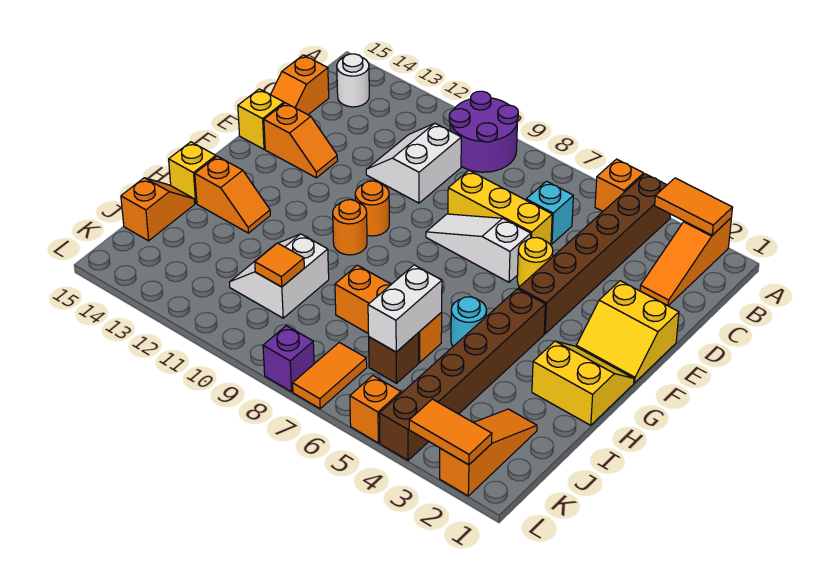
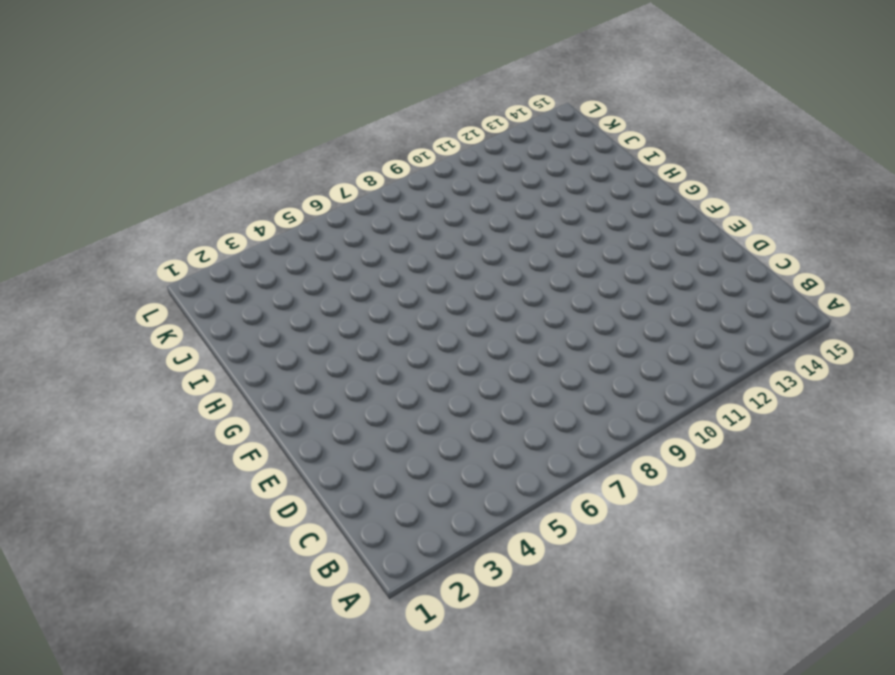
none -> orange slope A2:C2 level 1 top A
none -> brown brick A4:F4 level 1
none -> orange brick A5 level 1
none -> purple round brick A9:B10 level 1

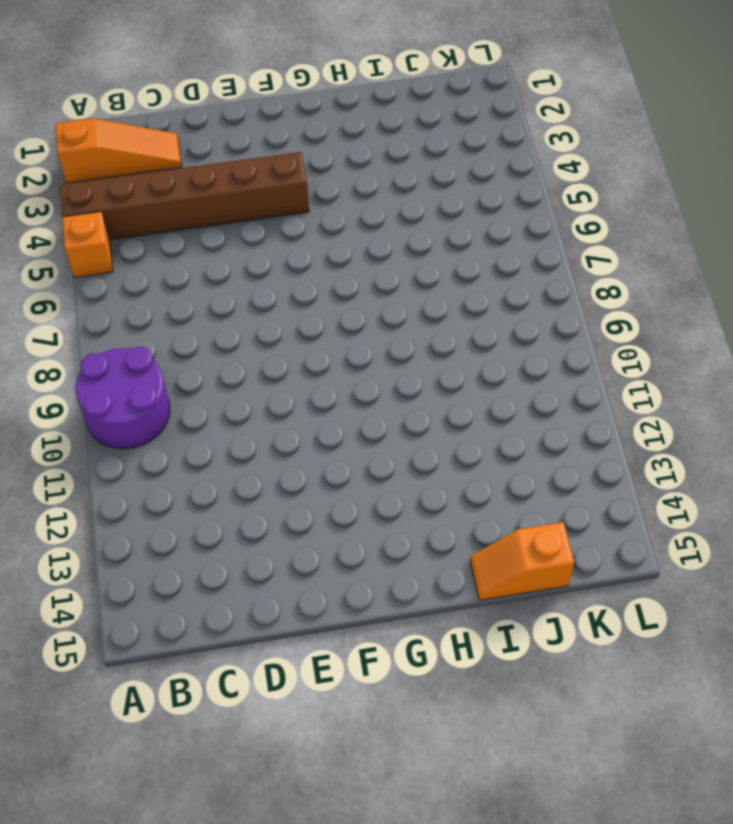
none -> white round brick B14 level 1
none -> cyan brick C6 level 1
none -> white slope C10:D11 level 1 top 10
none -> orange slope C15:D15 level 1 top C

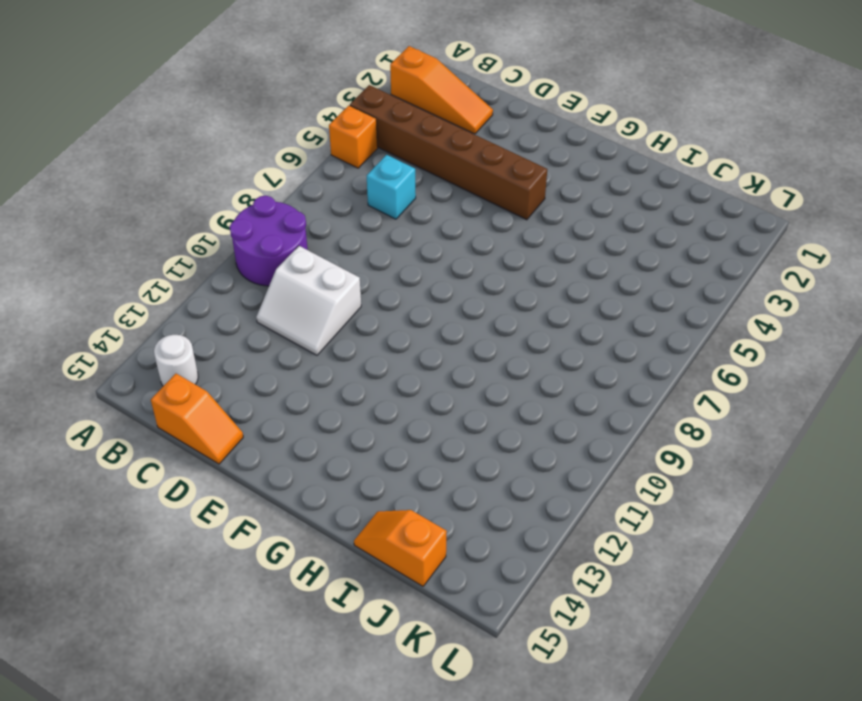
none -> yellow brick D6:D8 level 1
none -> yellow slope E1:F2 level 1 top E
none -> yellow round brick E5 level 1
none -> white slope E6:E8 level 1 top 6

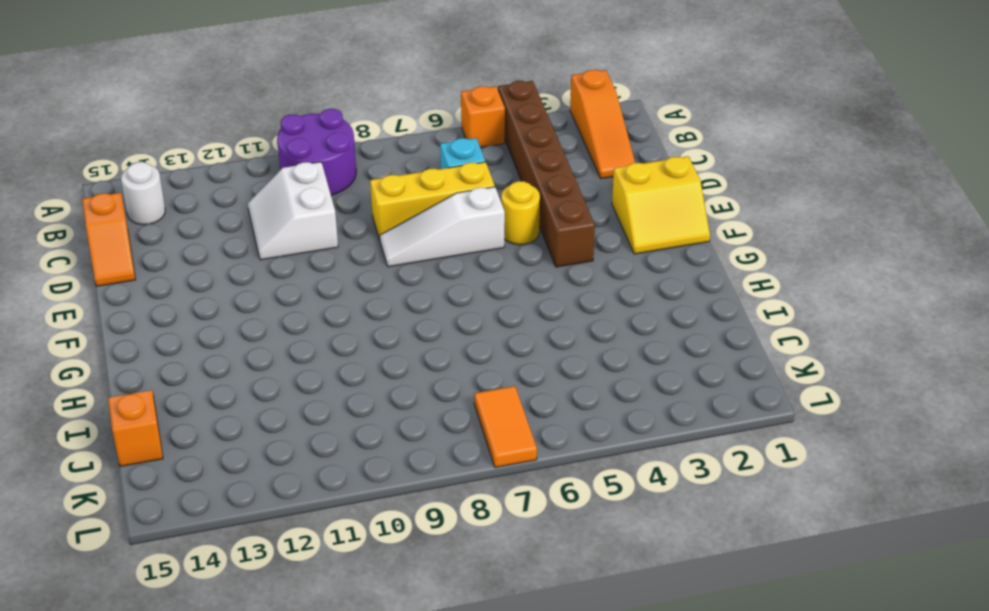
none -> orange slope E13:E14 level 1 top 14
none -> yellow brick E15 level 1
none -> orange round brick F10 level 1
none -> yellow slope G1:H2 level 1 top H

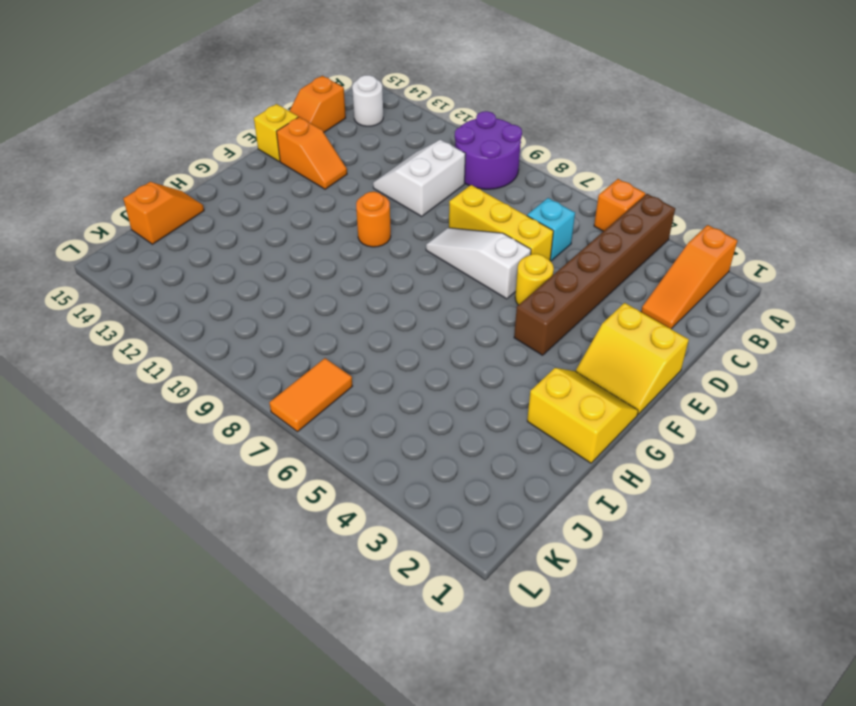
none -> brown brick G4:L4 level 1
none -> orange round brick G10 level 1
none -> cyan round brick H5 level 1
none -> orange slope H13:H14 level 1 top 14

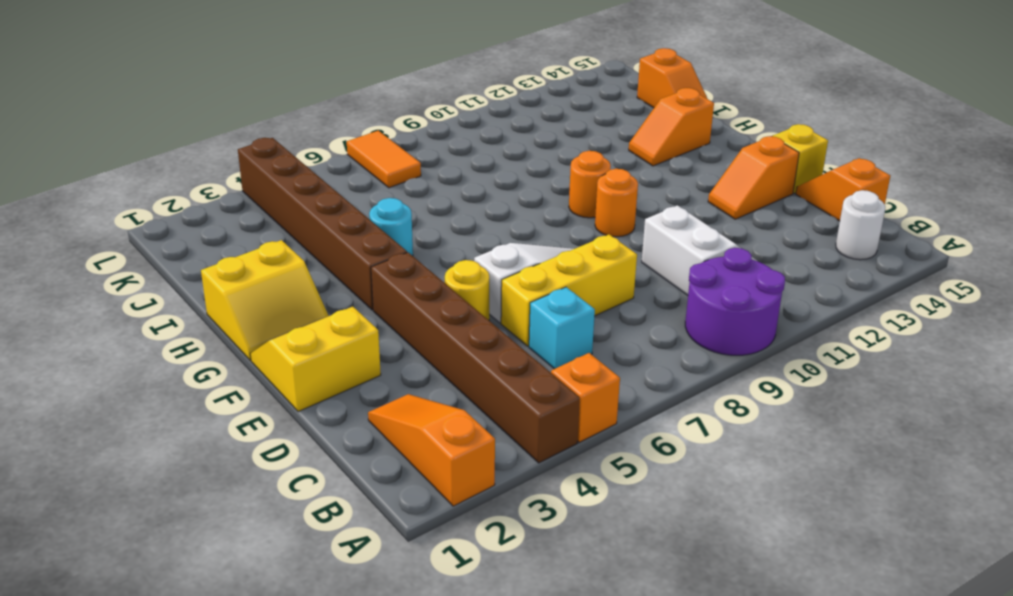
none -> yellow brick H15 level 1
none -> orange brick I6:I8 level 1
none -> white slope I10:J11 level 1 top 10
none -> orange slope J2:L2 level 1 top L

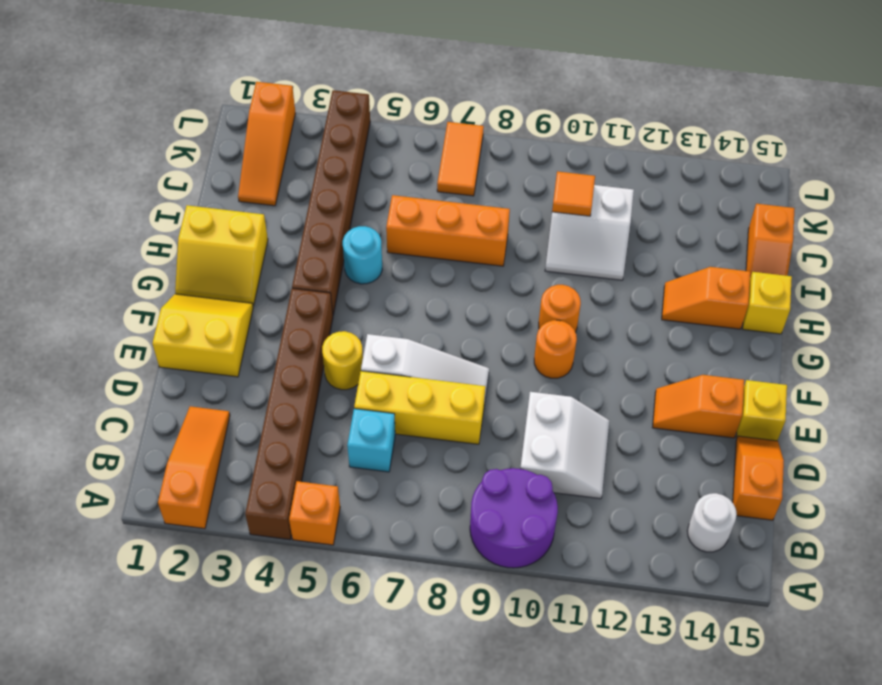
white slope I10:J11 level 1 top J -> white slope I10:J11 level 1 top 10
none -> brown brick J6 level 1
none -> orange brick L5 level 1
none -> purple brick L8 level 1
none -> orange tile A2:A3 level 2

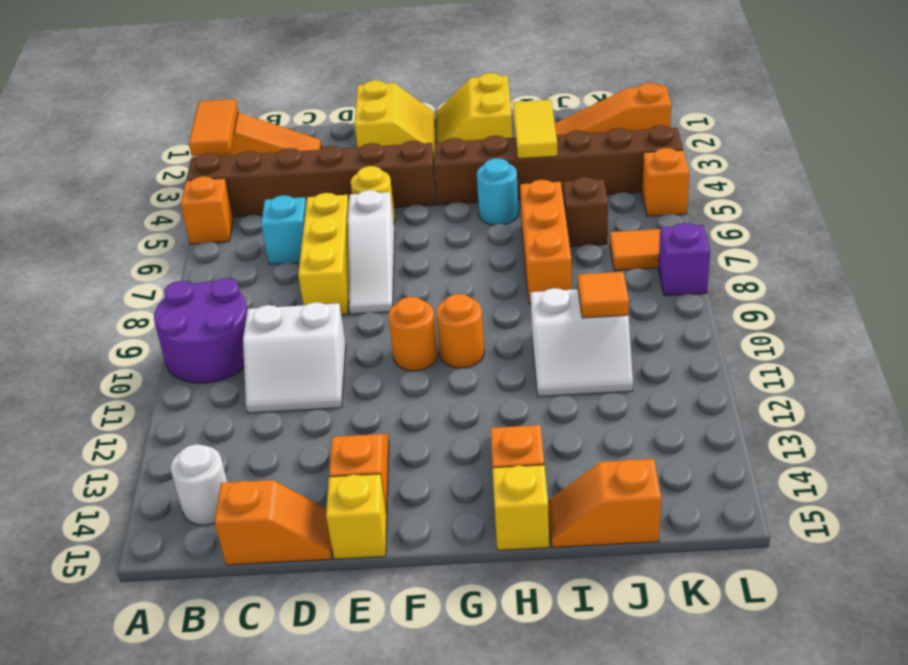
yellow tile I3:I4 level 2 -> none
none -> white brick I6:J6 level 2
none -> orange tile L2:L3 level 2

